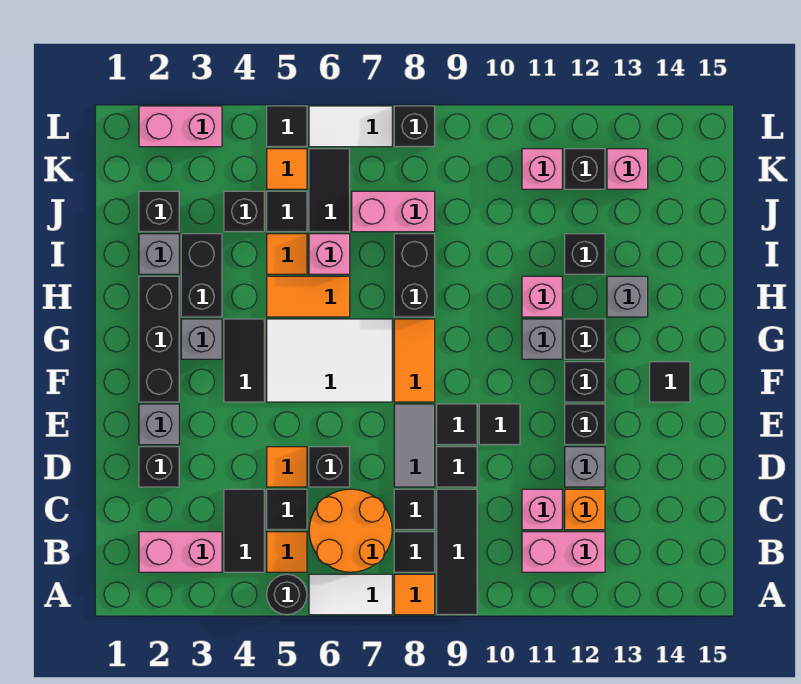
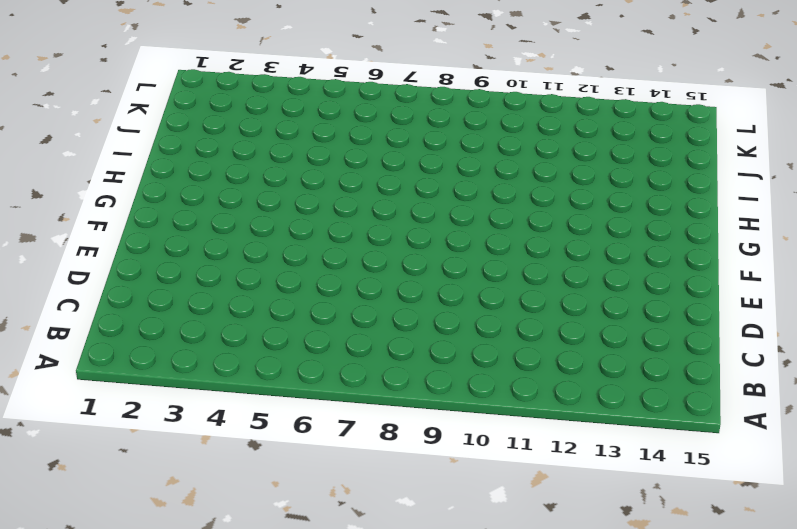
none -> black round brick A5 level 1
none -> white tile A6:A7 level 1
none -> orange tile A8 level 1
none -> black tile A9:C9 level 1

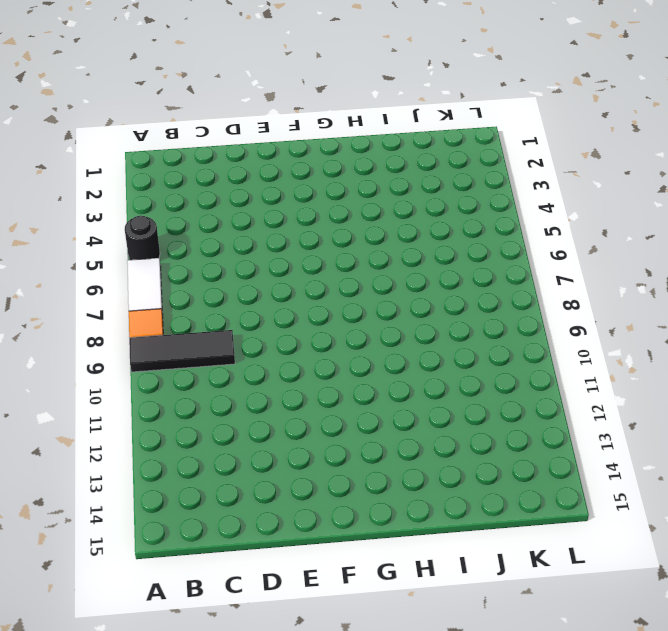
none -> pink brick B2:B3 level 1
none -> black tile B4:C4 level 1
none -> orange tile B5 level 1
none -> orange round brick B6:C7 level 1

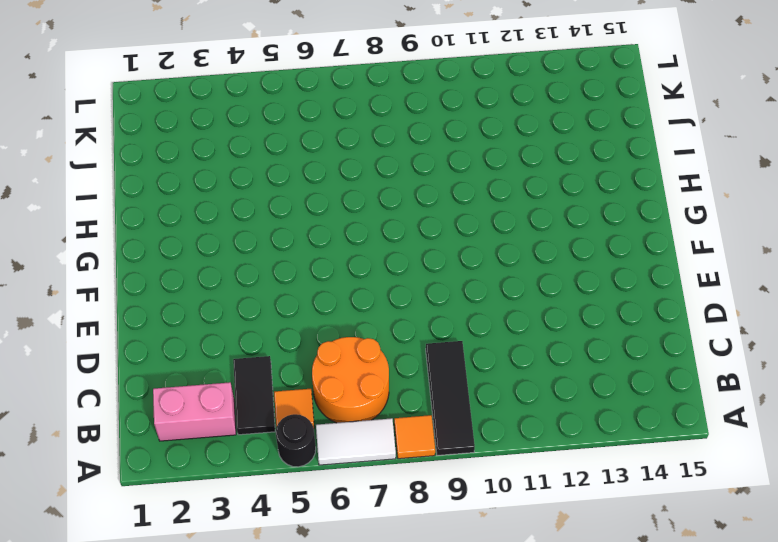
none -> black tile B8 level 1
none -> pink brick B11:B12 level 1
none -> black tile C5 level 1
none -> black tile C8 level 1

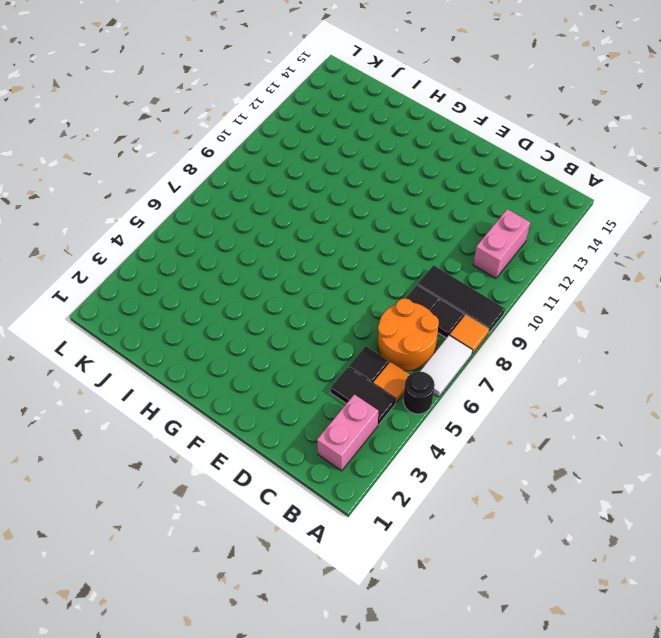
none -> pink brick C11 level 1
none -> orange brick C12 level 1
none -> black brick D2 level 1
none -> orange tile D5 level 1

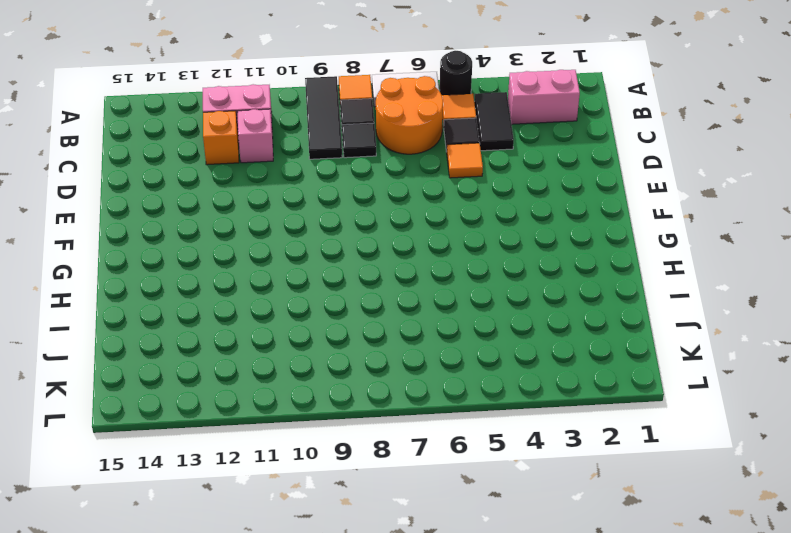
none -> black brick D2 level 1
none -> black brick D6 level 1
none -> grey tile D8:E8 level 1
none -> black tile D9 level 1

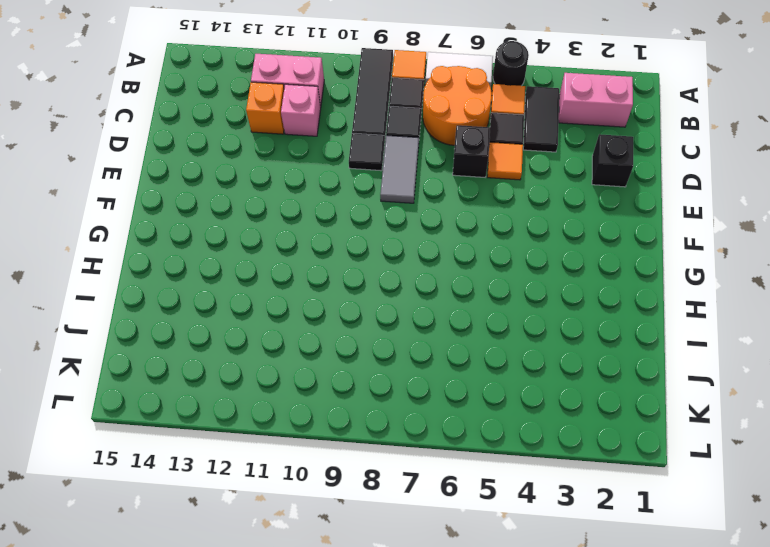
none -> grey brick D12 level 1
none -> grey brick E2 level 1
none -> black tile E9 level 1
none -> black tile E10 level 1

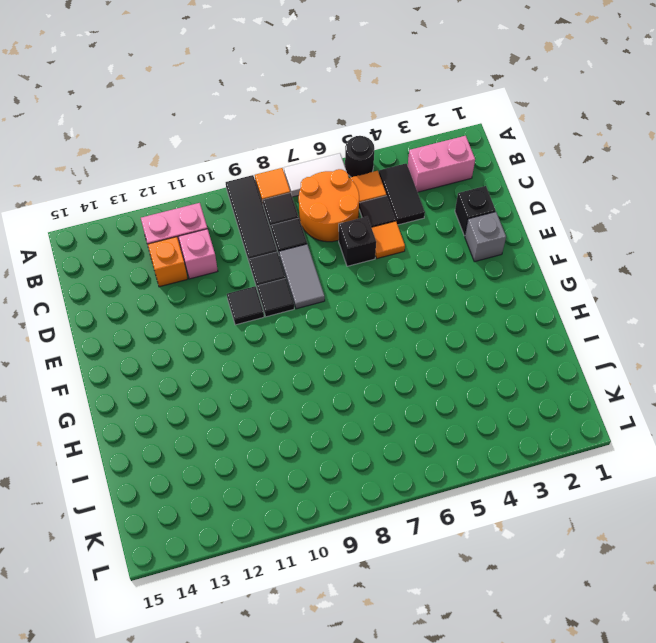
none -> grey brick D12 level 1
none -> black brick E12 level 1
none -> black brick F2:H2 level 1
none -> black tile F4:G4 level 1

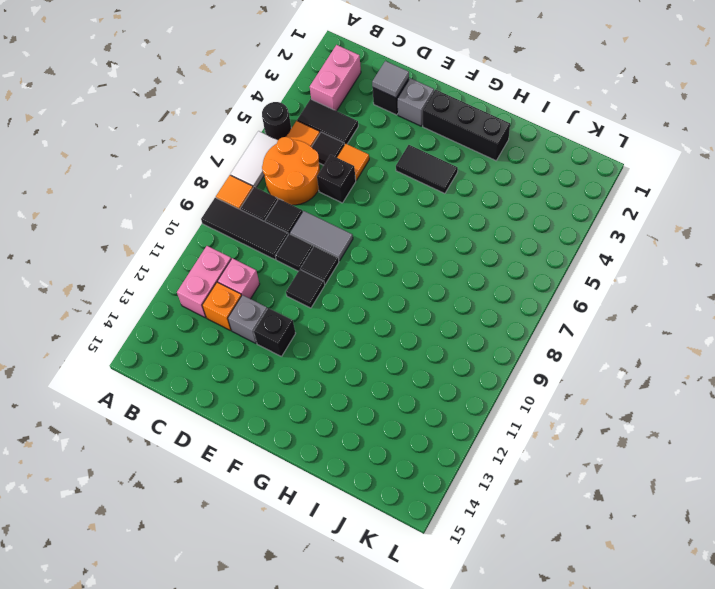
grey tile D2 level 2 -> none
none -> white tile F5:G7 level 1
none -> orange tile F8:G8 level 1
none -> black brick F12 level 1
none -> black tile F14 level 1

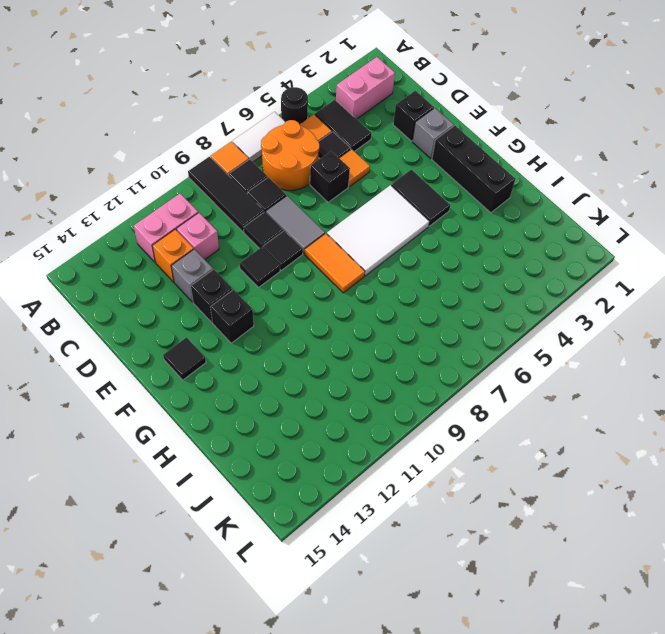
none -> grey brick G3 level 1
none -> grey brick G11 level 1
none -> black brick G12 level 1
none -> black brick H3:I3 level 1

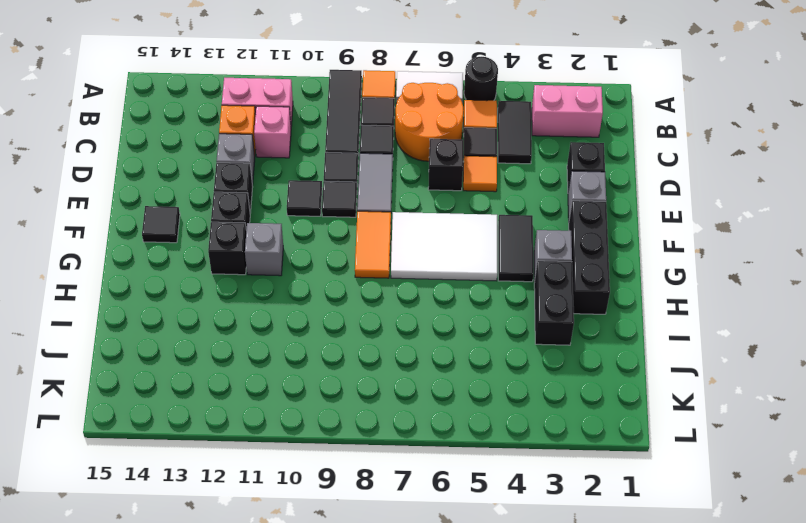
none -> orange tile H5:H6 level 1
none -> black brick H8:I8 level 1
none -> pink brick H11 level 1
none -> grey brick H13 level 1

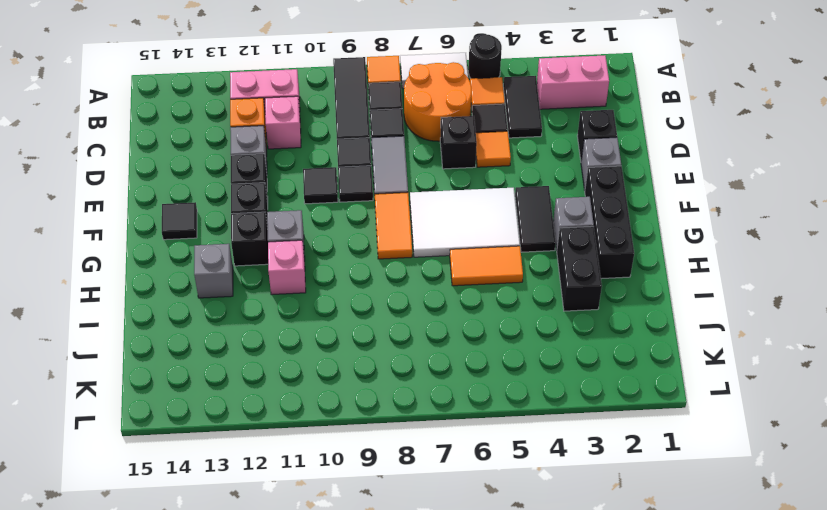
none -> black brick H8:I8 level 1
none -> grey brick I2 level 1
none -> orange tile I5 level 1
none -> pink brick I6 level 1

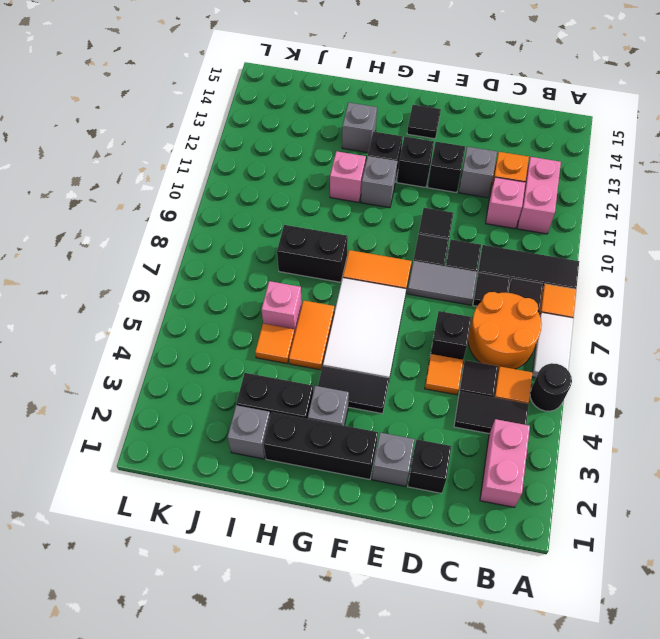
none -> black brick I12 level 1
none -> black brick J2 level 1
none -> black brick J4 level 1
none -> black tile J5 level 1

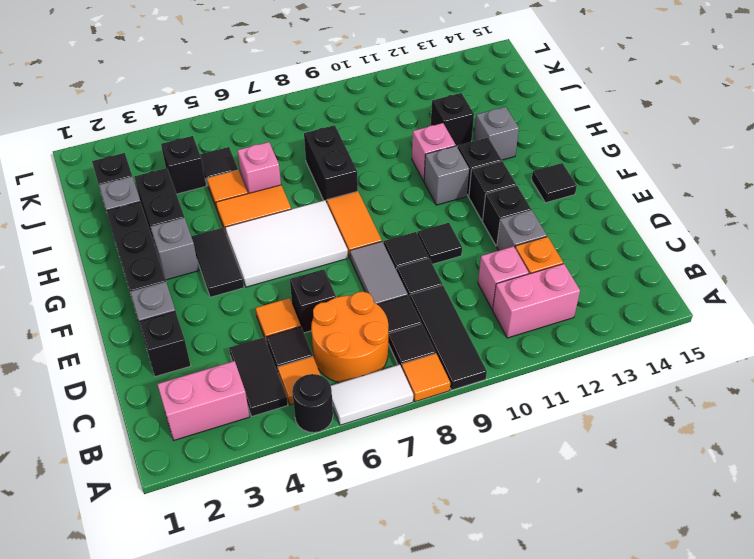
none -> black tile J6:K6 level 1
none -> pink brick J7:J8 level 1
none -> orange tile K5 level 1
none -> pink brick K11 level 1

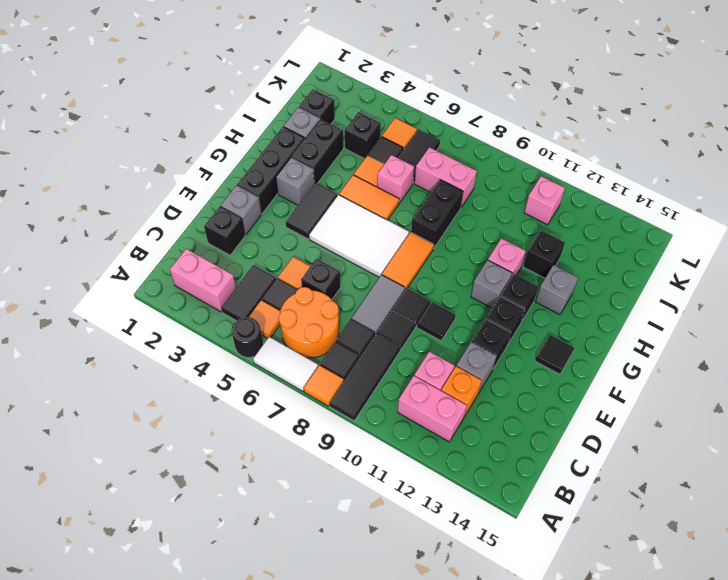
none -> black brick K12 level 1
none -> pink brick K13 level 1
none -> pink brick L2:L3 level 1
none -> black tile L5 level 1

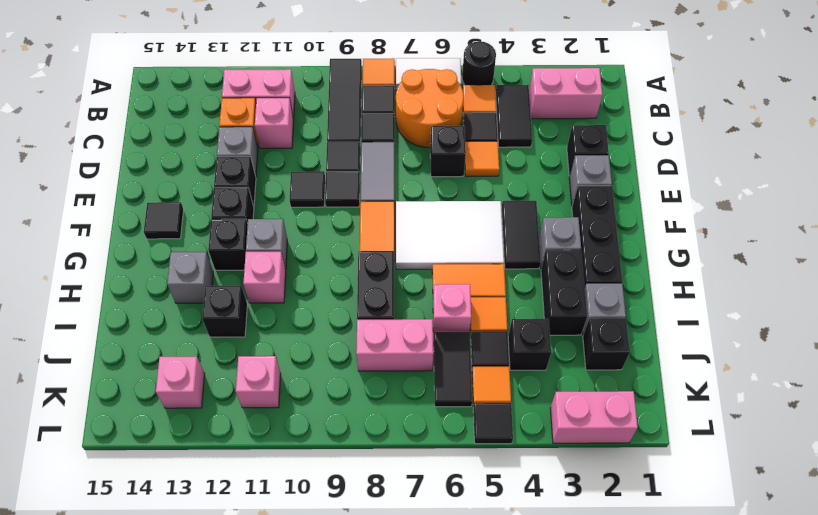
none -> black brick K12 level 1
none -> white tile L6:L7 level 1
none -> black brick L8 level 1

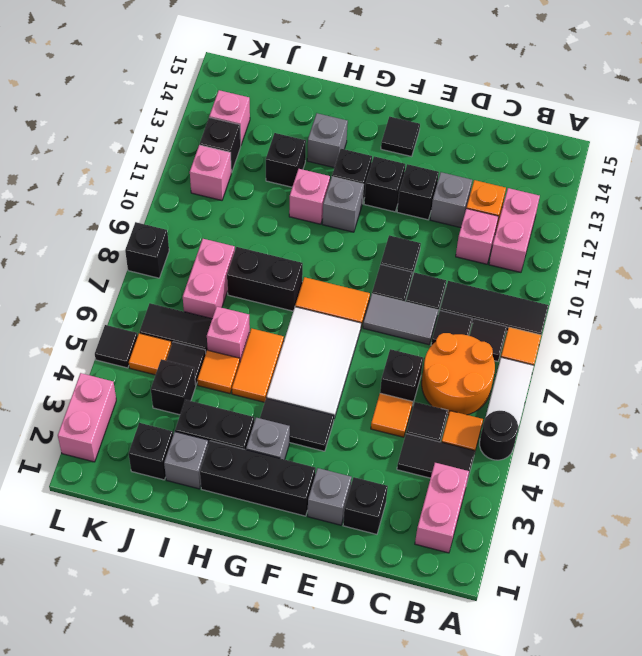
none -> white tile L6:L7 level 1

